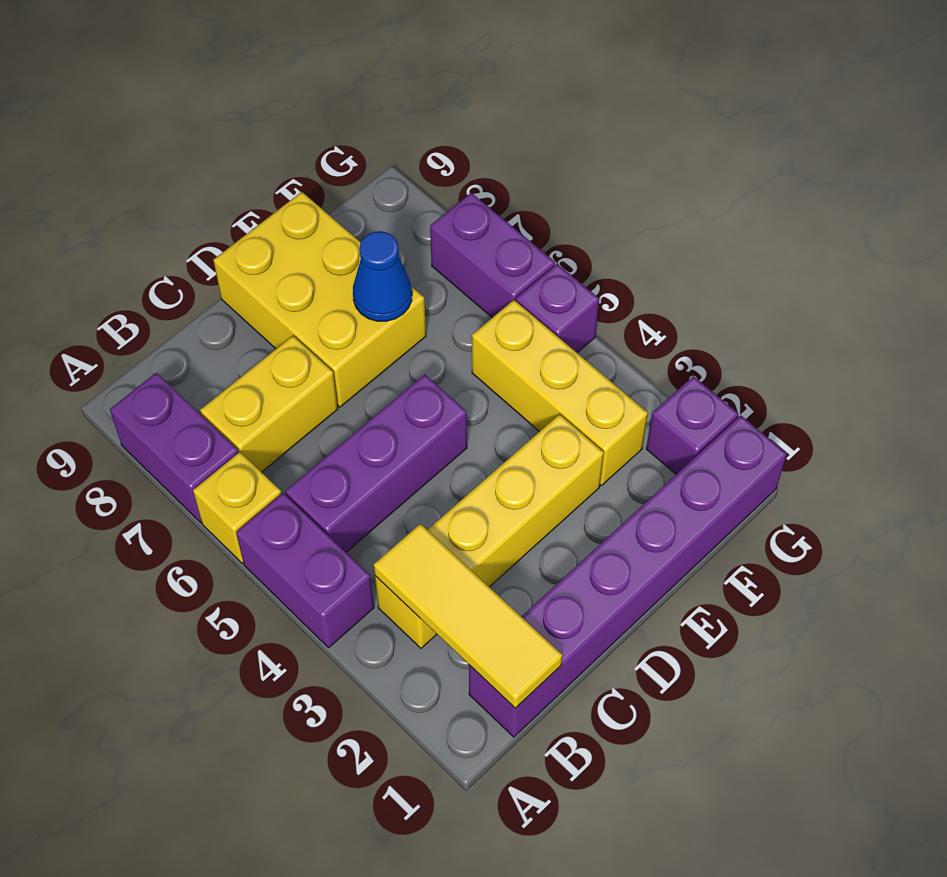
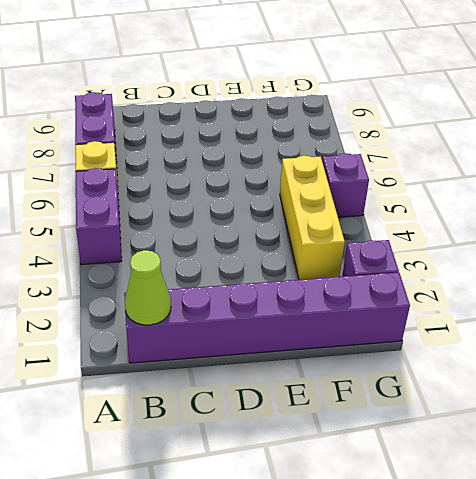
lime cone B1 level 2 -> yellow tile B1:B3 level 2
none -> yellow brick B3:E3 level 1
none -> purple brick B5:D5 level 1
none -> yellow brick B7:C7 level 1

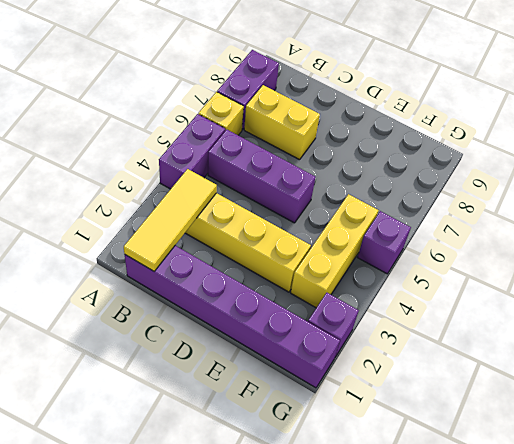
none -> yellow brick D7:E9 level 1
none -> purple brick G6:G7 level 1
none -> blue cone E7 level 2

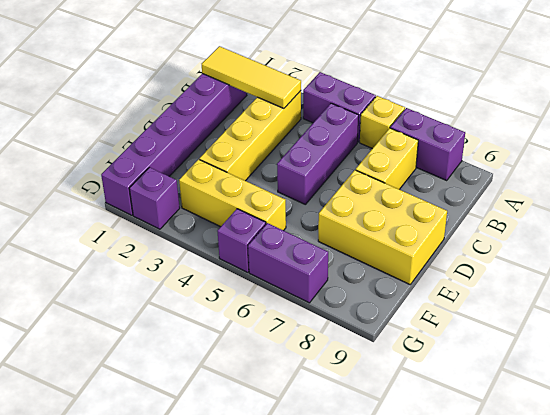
none -> blue cone E7 level 2

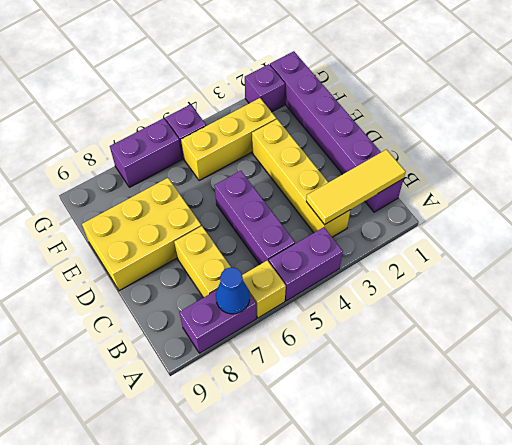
blue cone A7 level 2 -> blue cone E7 level 2

